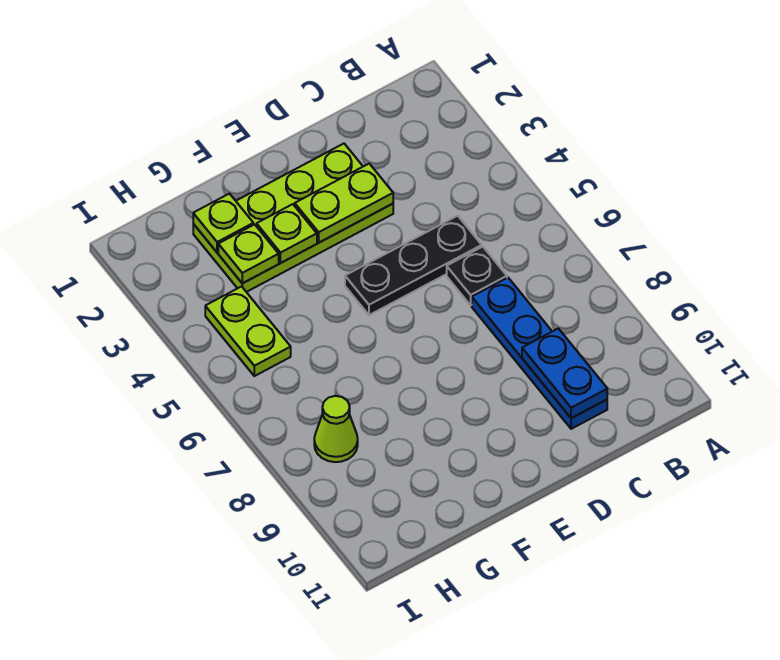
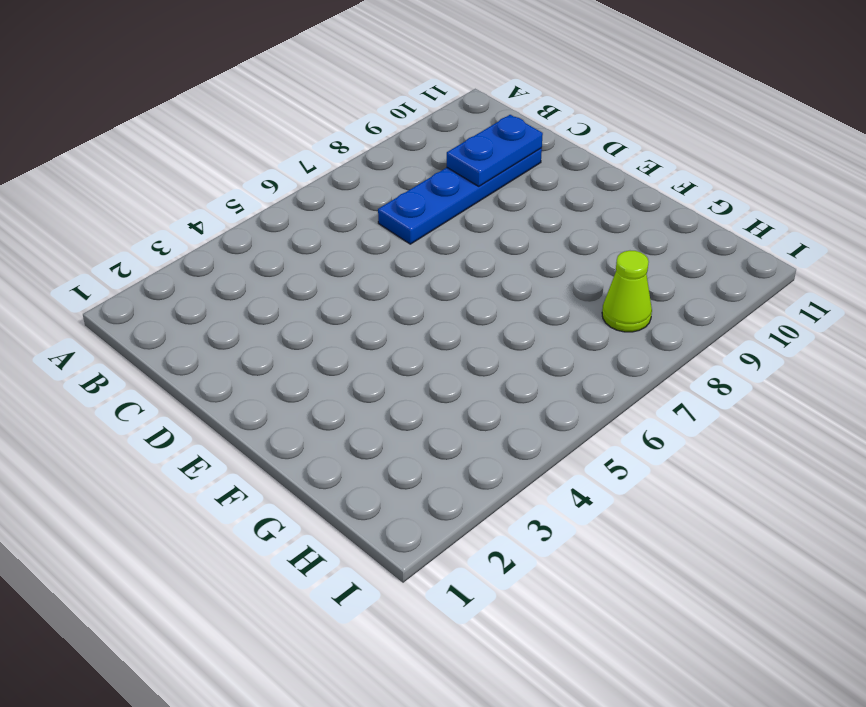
none -> black plate C5:E5 level 1
none -> black plate C6 level 1

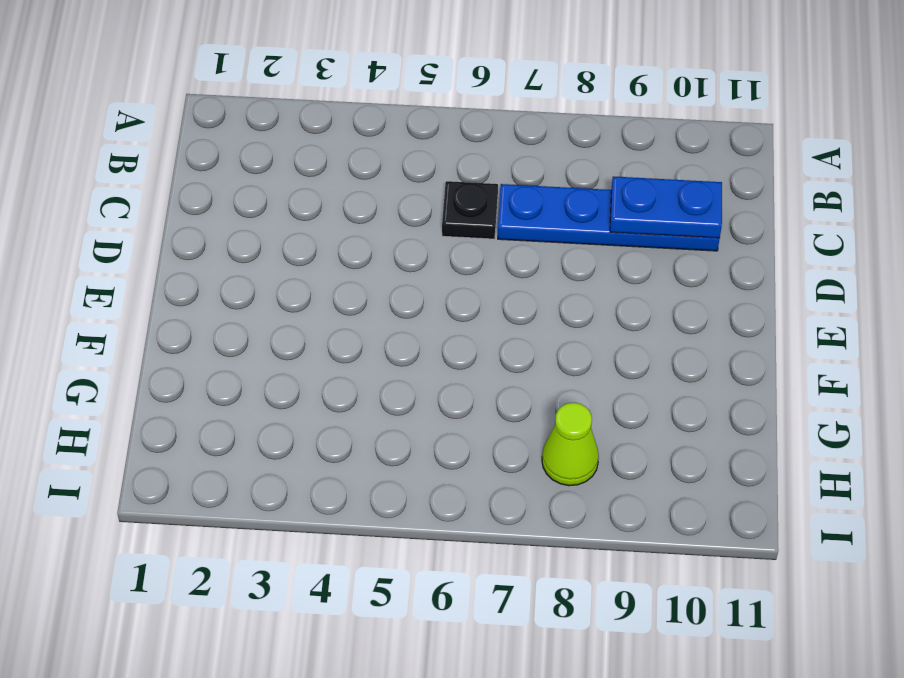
none -> black plate C5:E5 level 1
none -> lime plate D2:G3 level 1

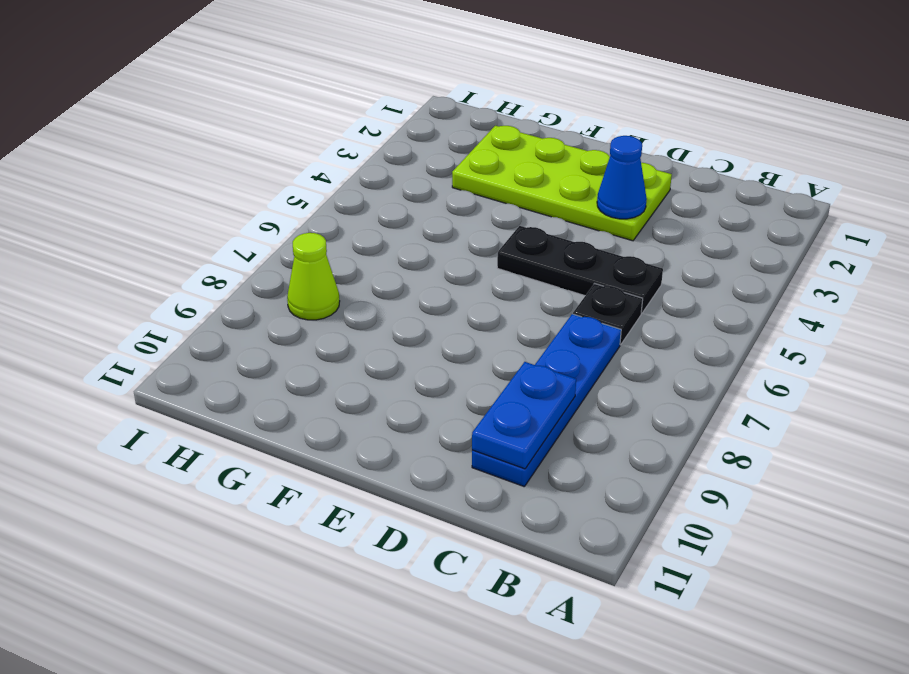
blue cone D3 level 2 -> lime plate D3:E3 level 2
none -> lime plate H4:H5 level 1
none -> lime plate F3 level 2

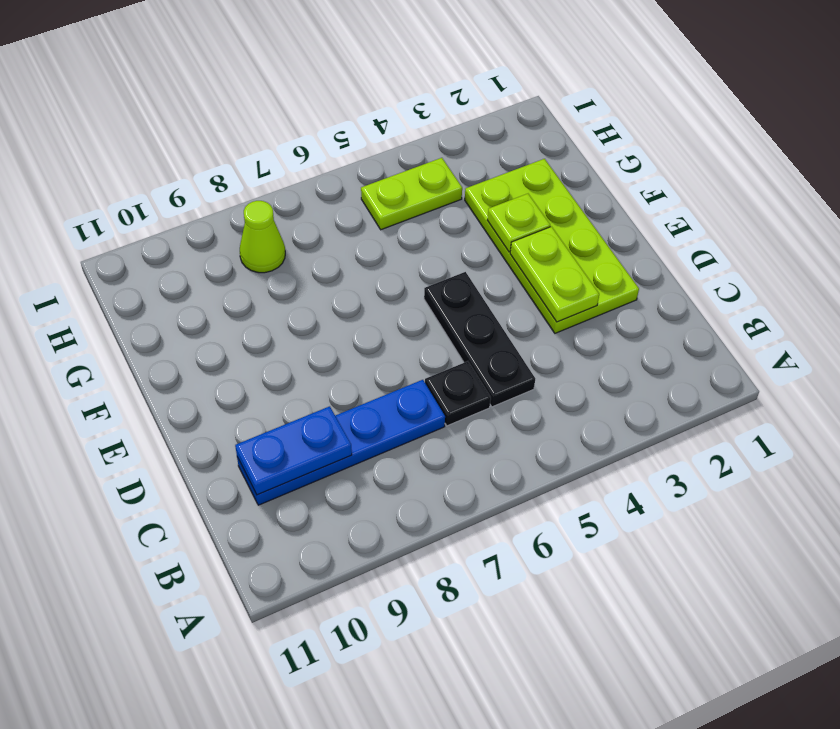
none -> lime plate G2 level 2
none -> lime plate G3 level 2

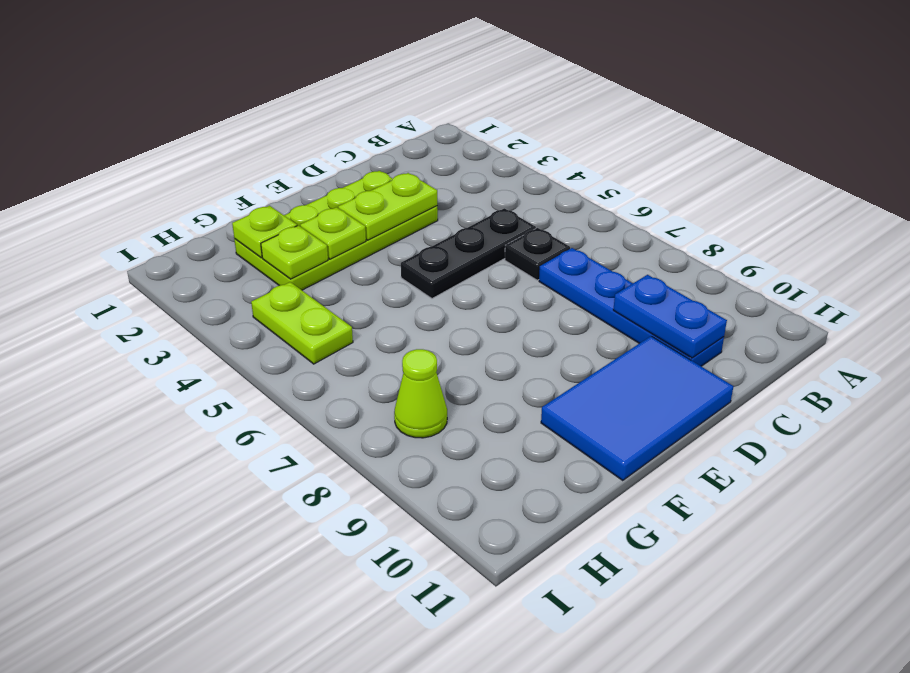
blue tile D10:F11 level 1 -> none

